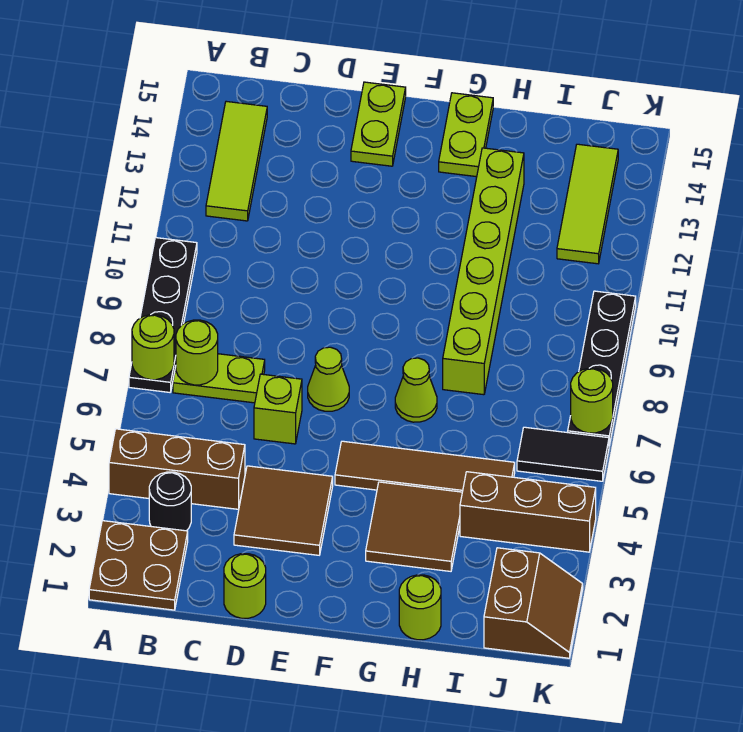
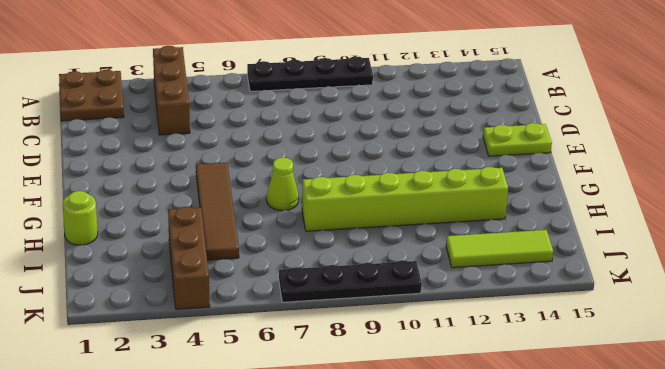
none -> black round brick B3 level 1
none -> lime plate B7:C7 level 1
none -> lime tile B12:B14 level 1

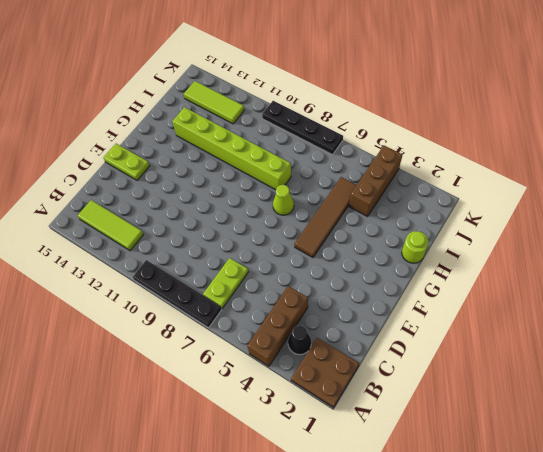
black cone B3 level 1 -> black round brick B3 level 1
none -> lime round brick D1 level 1
none -> brown tile D3:E4 level 1
none -> lime brick D6 level 1

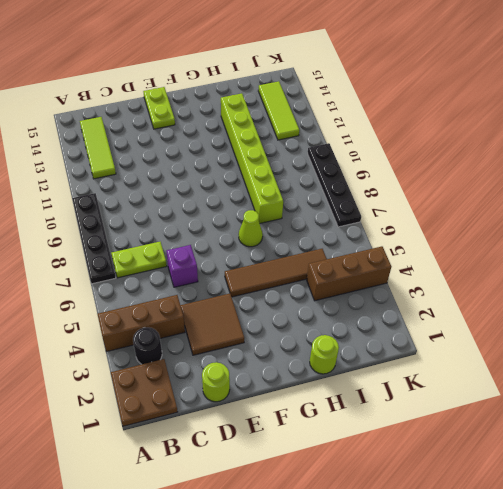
purple brick D6 level 1 -> lime brick D6 level 1
none -> lime cone E7 level 1
none -> brown tile G3:H4 level 1
none -> lime plate G14:G15 level 1

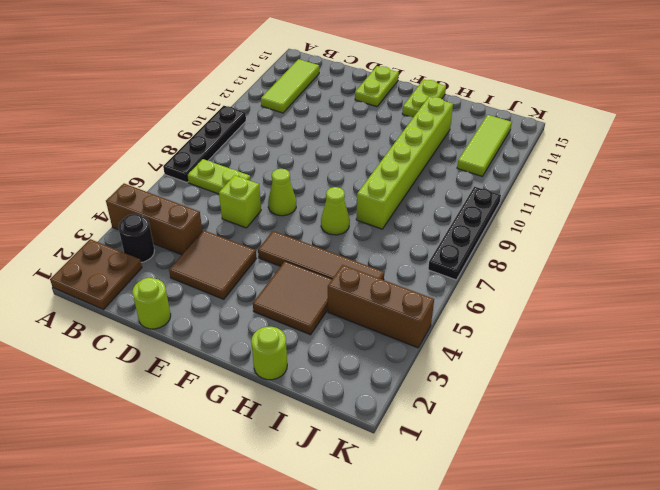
none -> brown slope J1:K2 level 1 top J
none -> black tile J6:K6 level 1
none -> lime round brick A7 level 2

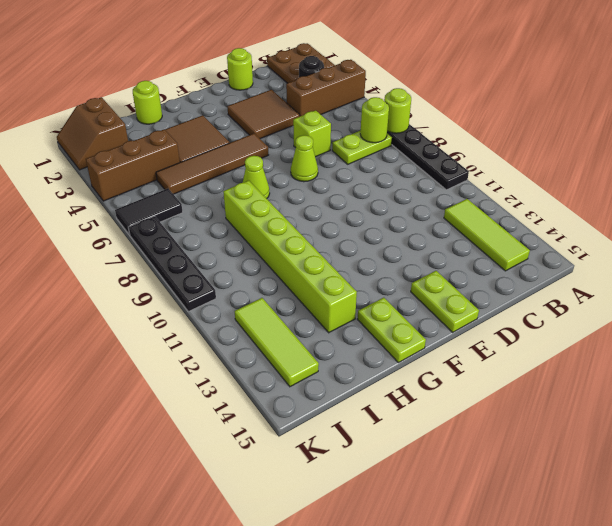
none -> lime round brick K7 level 2

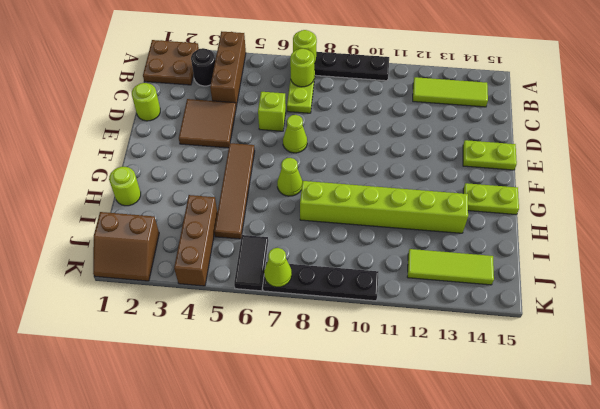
lime cone K7 level 2 -> lime round brick K7 level 2
none -> brown tile G3:H4 level 1

